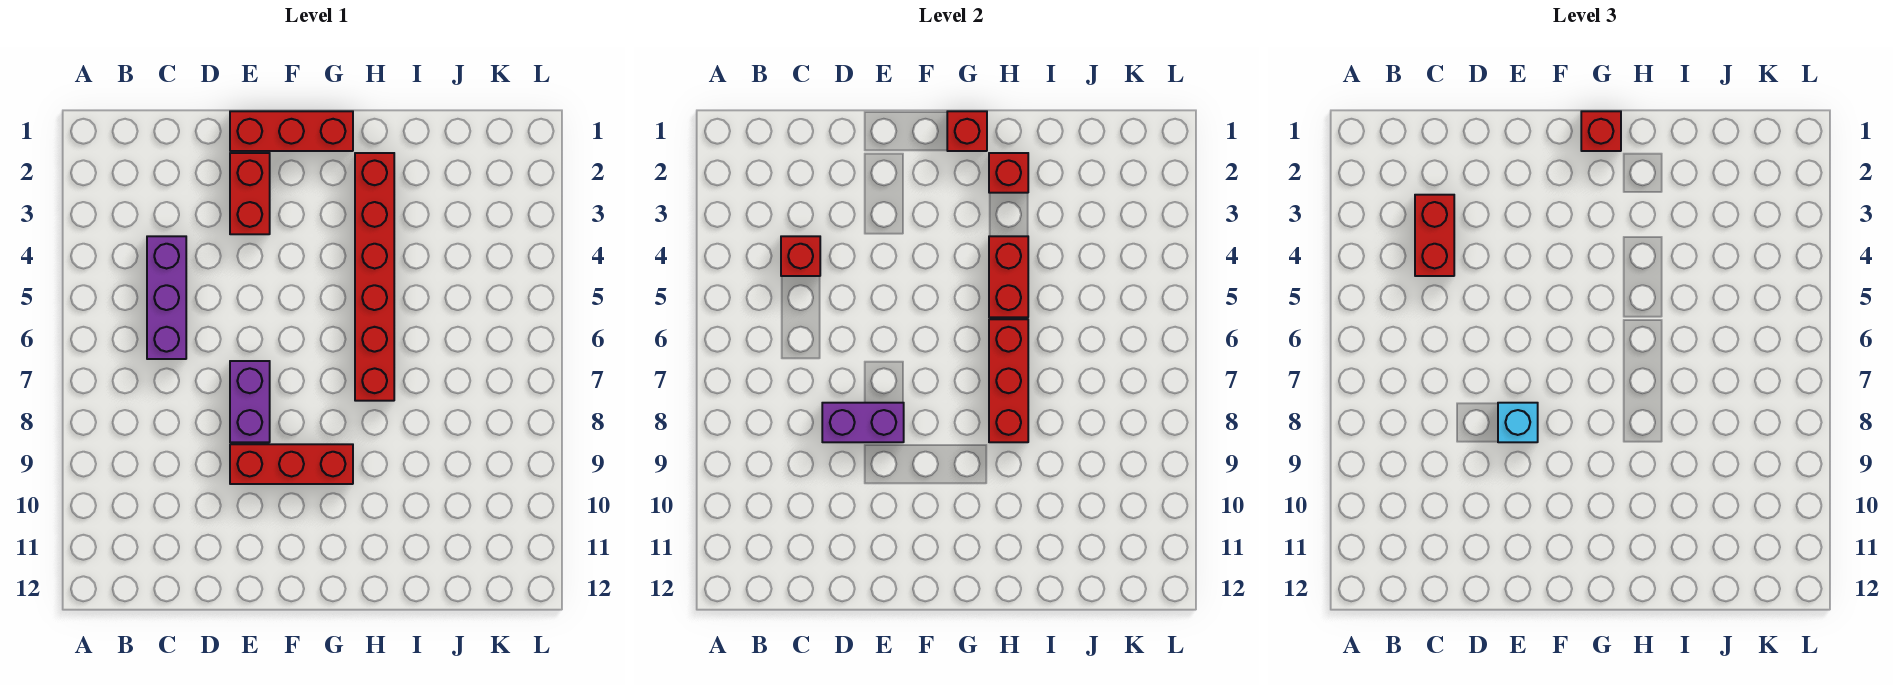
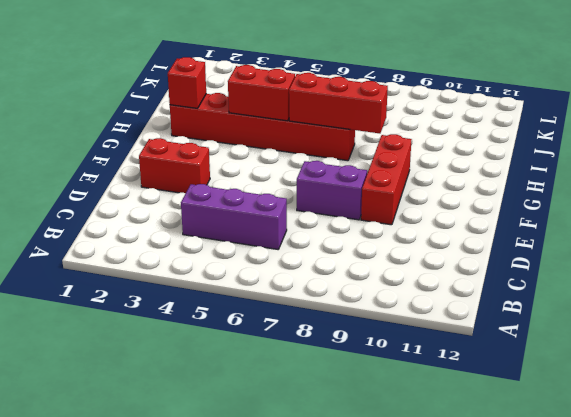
none -> red brick E1:G1 level 1
none -> red brick C4 level 2
none -> purple brick D8:E8 level 2

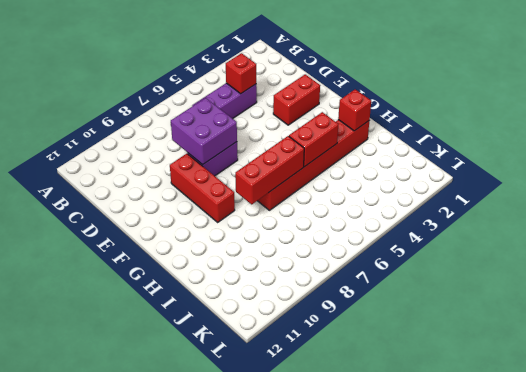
purple brick D7:E8 level 2 -> purple brick D8:E8 level 2
none -> red brick E1:G1 level 1
none -> red brick G1 level 2
none -> red brick C3:C4 level 3

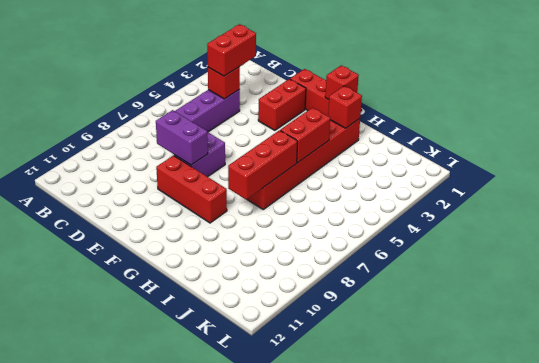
none -> cyan brick E8 level 3
none -> red brick G1 level 3

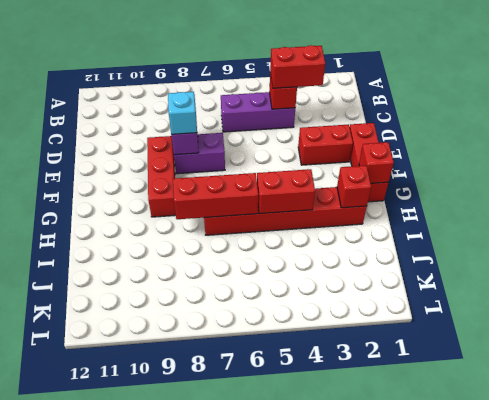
none -> red brick G1 level 3

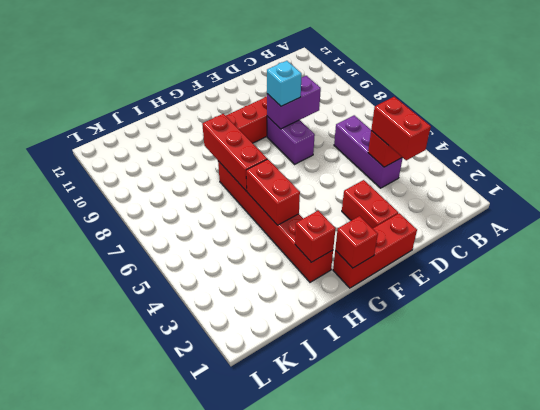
none -> red brick G1 level 3

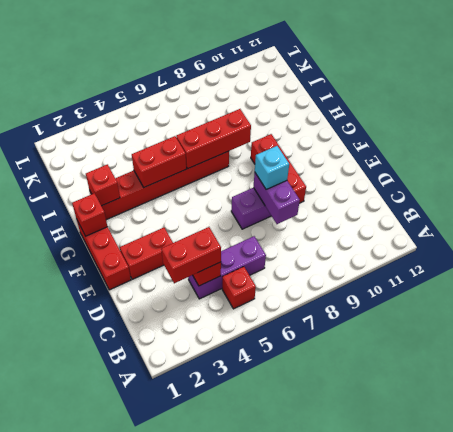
red brick B5 level 1 -> red brick G1 level 3

